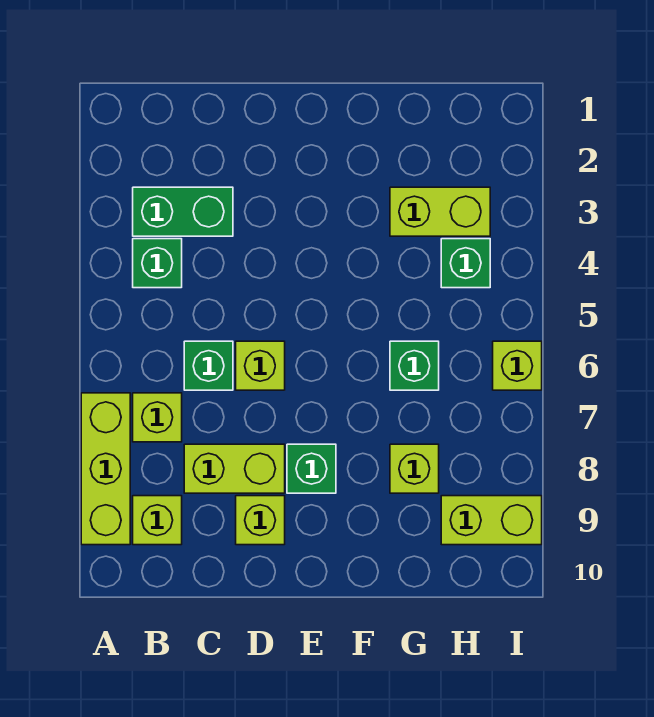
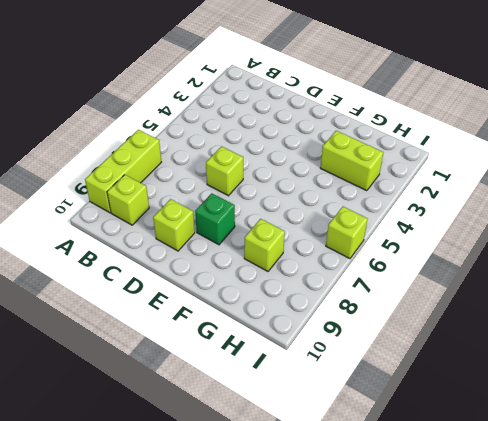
none -> green brick B3:C3 level 1
none -> green brick B4 level 1
none -> lime brick B7 level 1

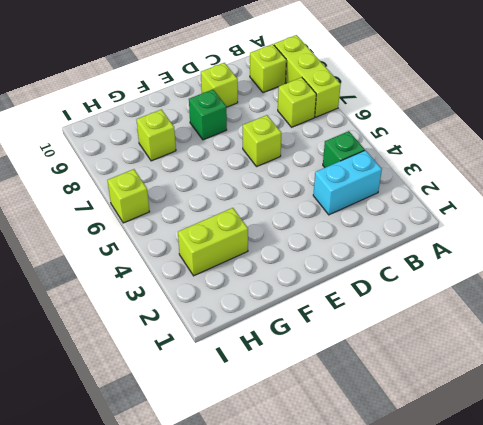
cyan brick B3:C3 level 1 -> green brick B3:C3 level 1
none -> green brick C6 level 1
none -> lime brick C8:D8 level 1
none -> green brick G6 level 1

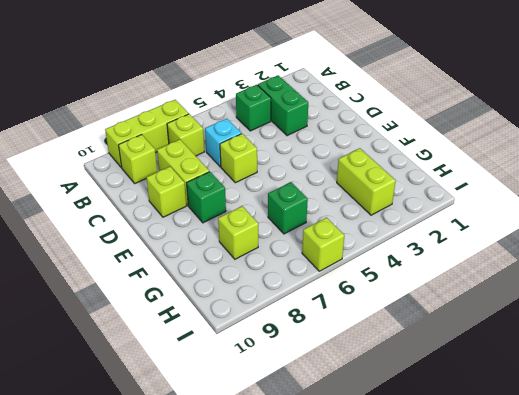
cyan brick C6 level 1 -> green brick C6 level 1
none -> green brick H4 level 1
none -> lime brick H9:I9 level 1

